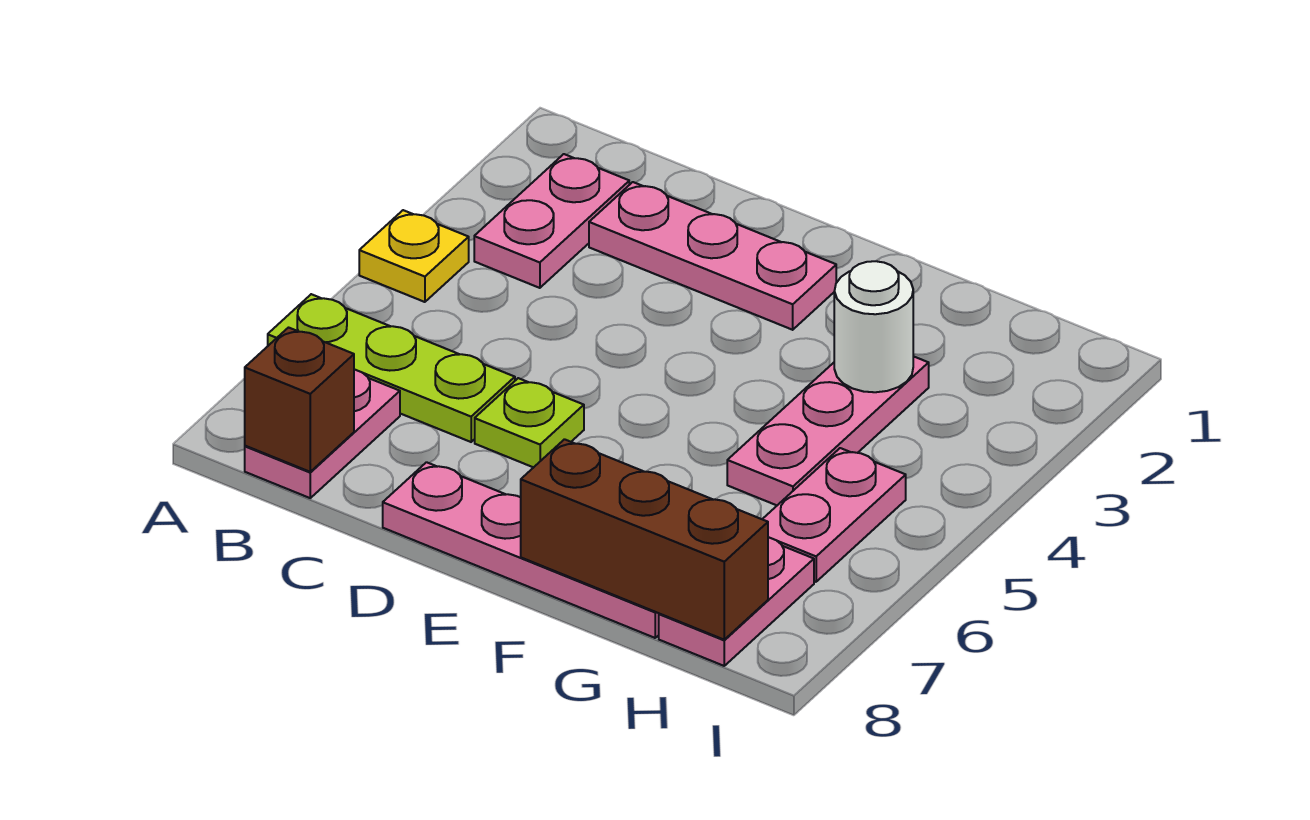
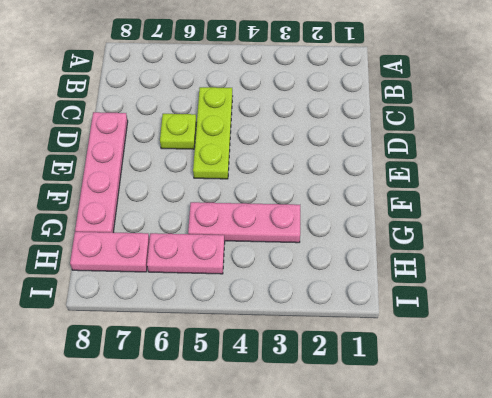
lime plate C5:E5 level 1 -> lime plate A6:C6 level 1
none -> yellow plate A4 level 1
none -> pink plate B2:B3 level 1
none -> pink plate B7:B8 level 1

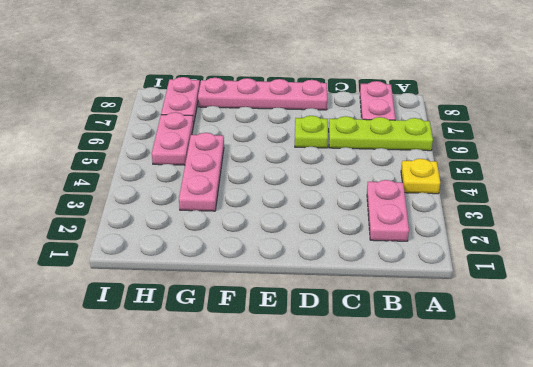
none -> pink plate C2:E2 level 1
none -> brown brick B8 level 2
none -> brown brick F8:H8 level 2

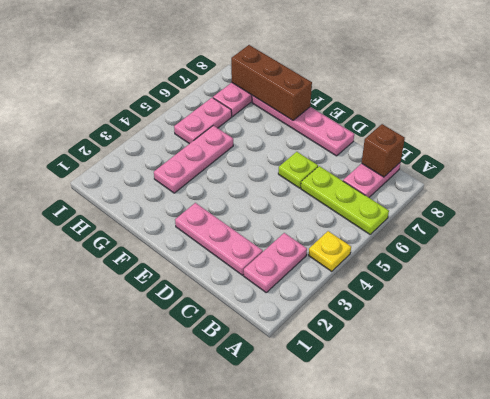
none -> white round brick G3 level 2

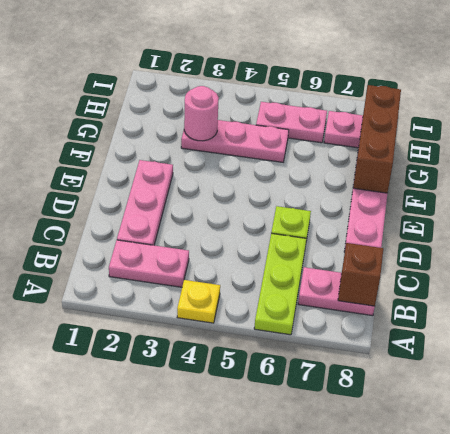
pink round brick G3 level 2 -> white round brick G3 level 2

